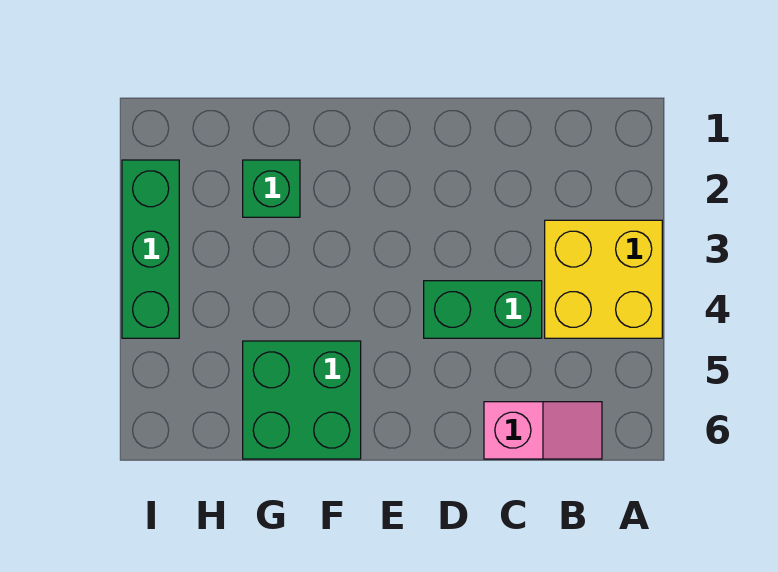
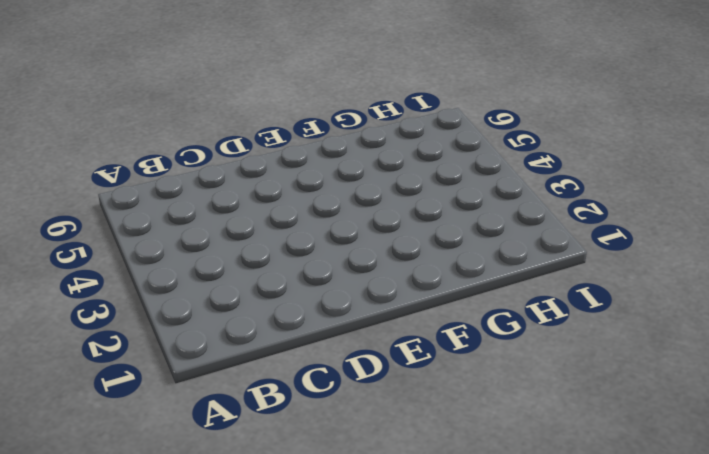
none -> yellow brick A3:B4 level 1
none -> pink slope B6:C6 level 1 top C

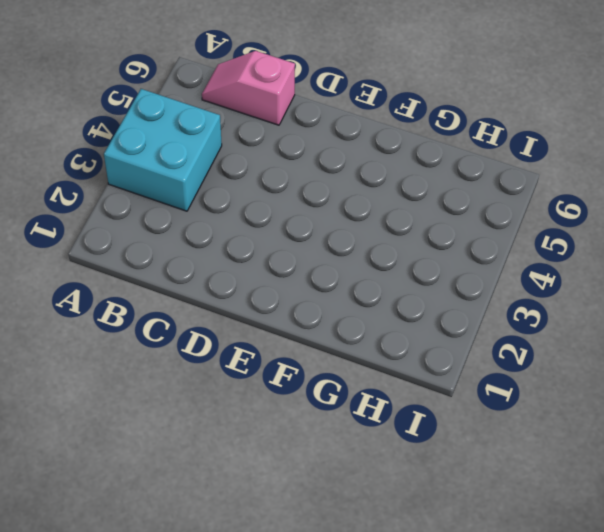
cyan brick A3:B4 level 1 -> yellow brick A3:B4 level 1
none -> green brick C4:D4 level 1
none -> green brick F5:G6 level 1

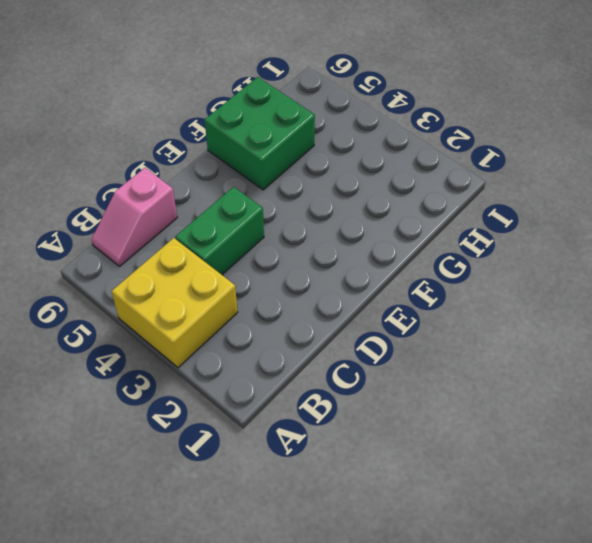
none -> green brick G2 level 1
none -> green brick I2:I4 level 1

